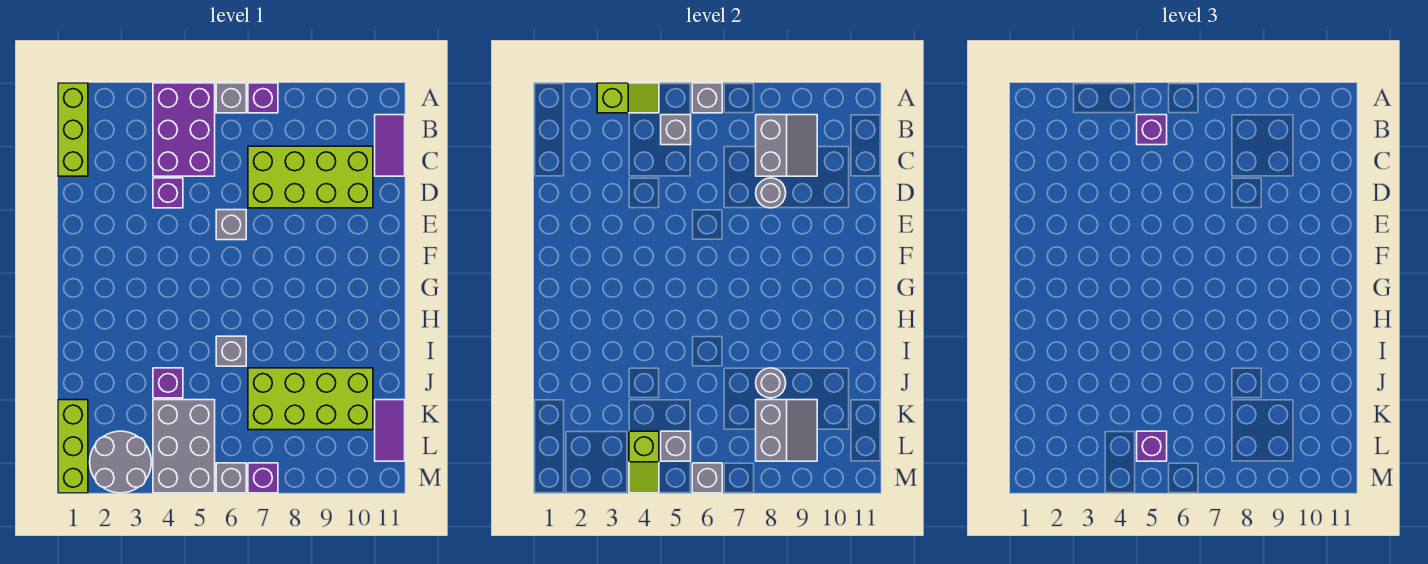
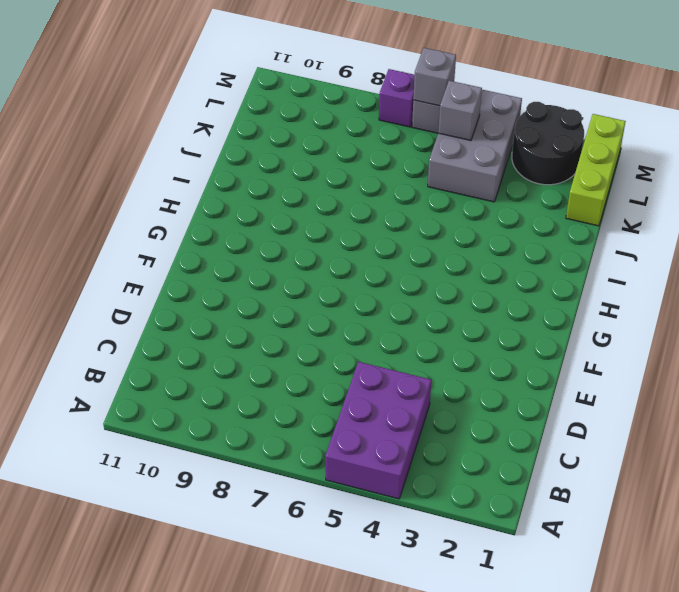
black round brick L2:M3 level 1 -> grey round brick L2:M3 level 1
none -> lime brick A1:C1 level 1
none -> grey brick A6 level 1
none -> purple brick A7 level 1

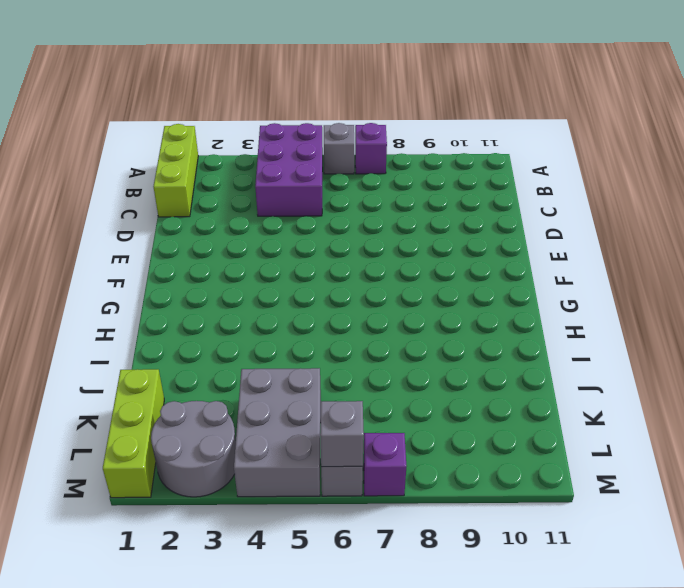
none -> purple tile B11:C11 level 1
none -> lime brick C7:D10 level 1
none -> purple brick D4 level 1

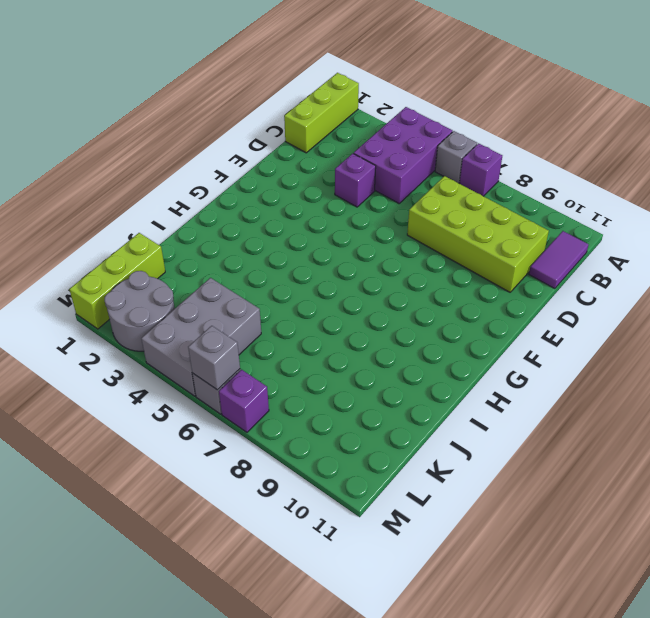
none -> grey brick E6 level 1
none -> grey brick I6 level 1
none -> purple brick J4 level 1

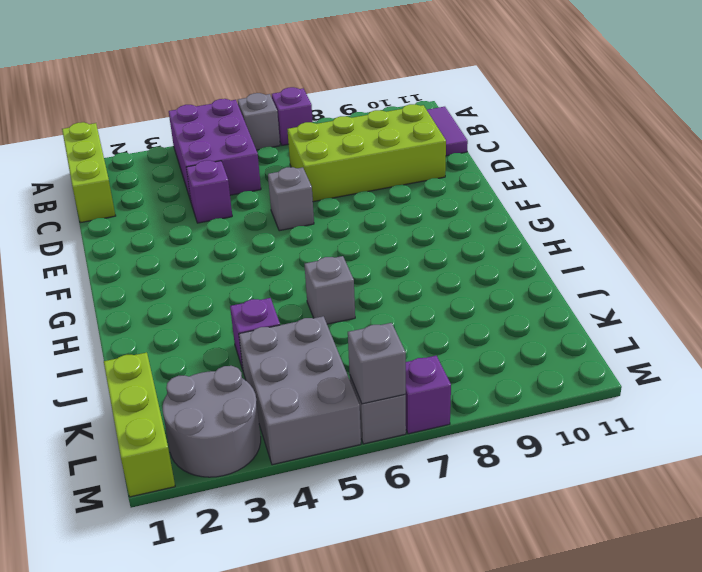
none -> lime brick J7:K10 level 1
none -> purple tile K11:L11 level 1
none -> lime slope A3:A4 level 2 top 3

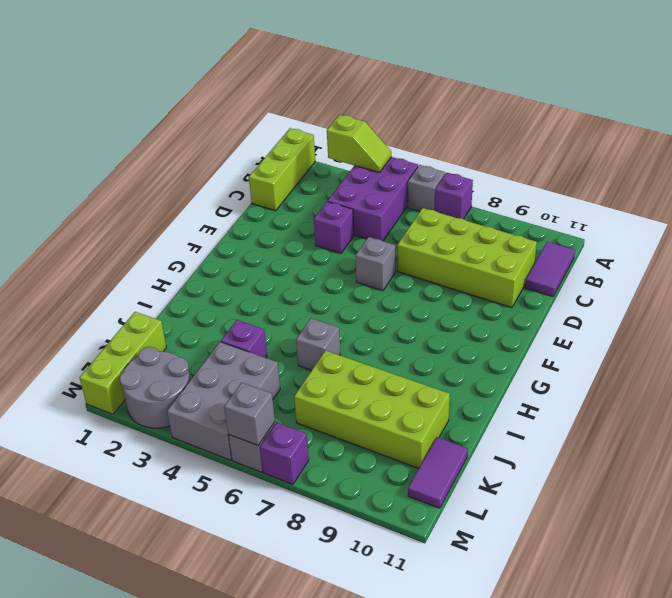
none -> grey brick A6 level 2
none -> grey brick B5 level 2
none -> grey slope B8:C9 level 2 top 8

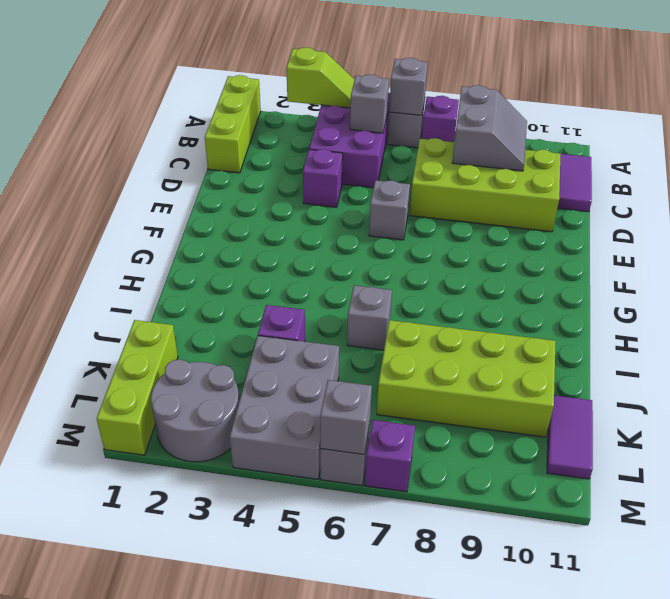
none -> grey round brick D8 level 2
none -> grey round brick J8 level 2
none -> grey slope K8:L9 level 2 top 8

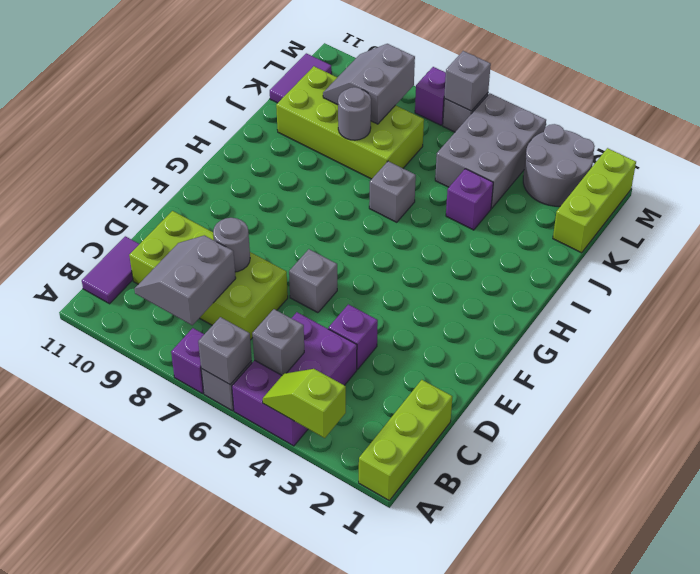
none -> lime slope L4:M4 level 2 top L
none -> grey brick L5 level 2
none -> purple brick B5 level 3

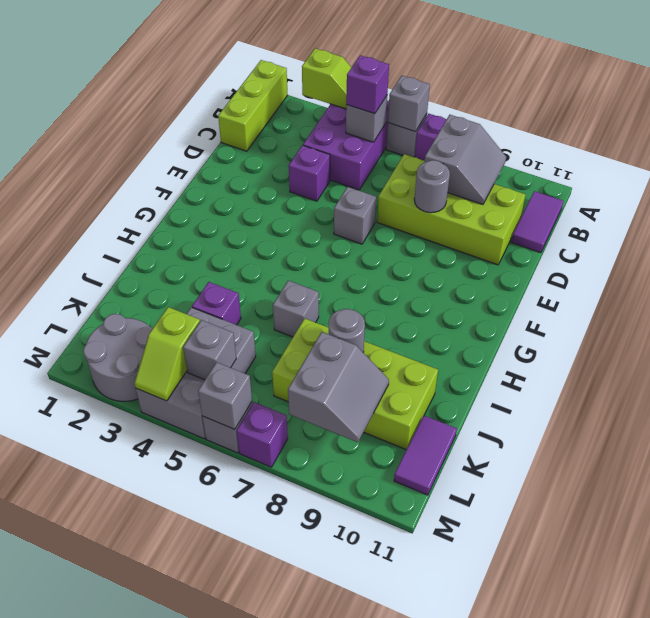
none -> lime brick K1:M1 level 1
none -> purple brick L5 level 3

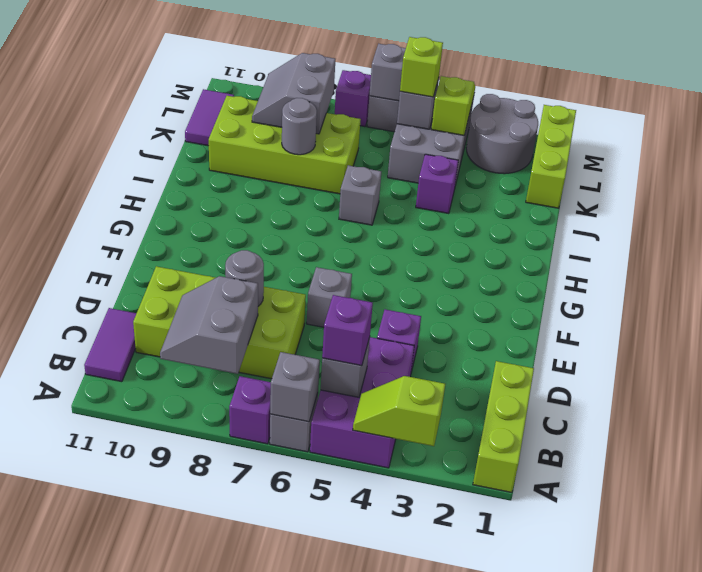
lime brick L5 level 3 -> purple brick L5 level 3

